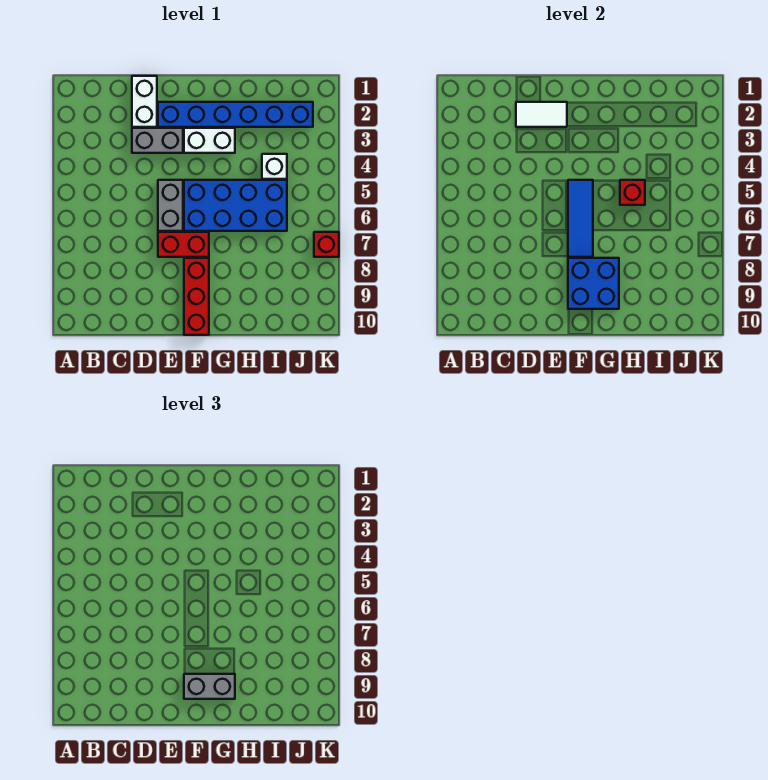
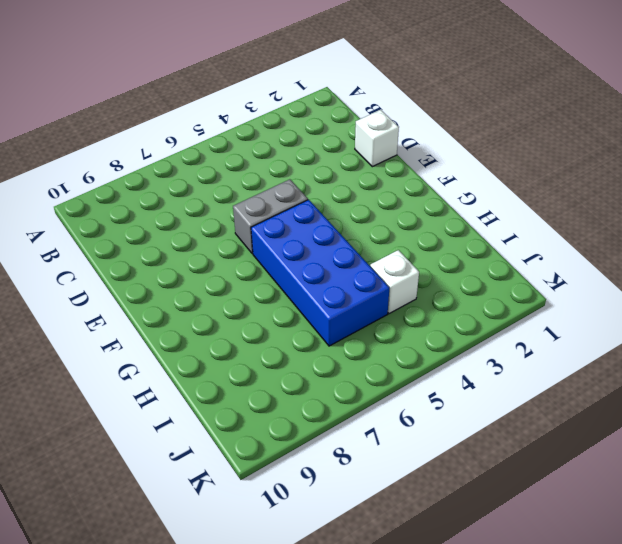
white brick D1 level 1 -> white brick D1:D2 level 1
none -> grey brick D3:E3 level 1
none -> blue brick E2:J2 level 1
none -> red brick E7:F7 level 1

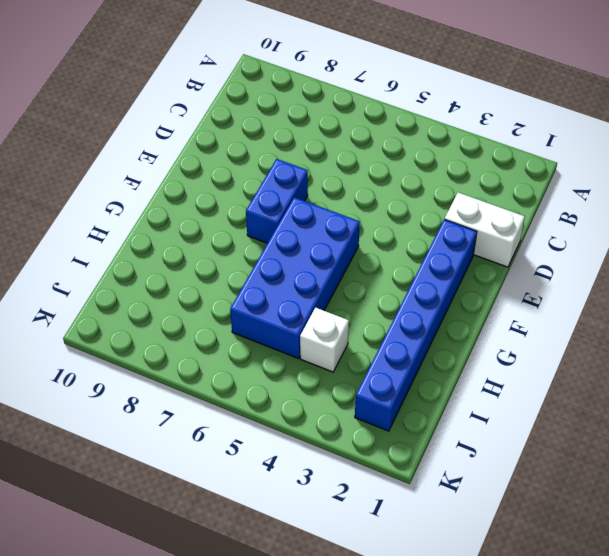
blue brick E7:F7 level 1 -> red brick E7:F7 level 1
none -> grey brick D3:E3 level 1
none -> grey brick E5:E6 level 1
none -> white brick F3:G3 level 1

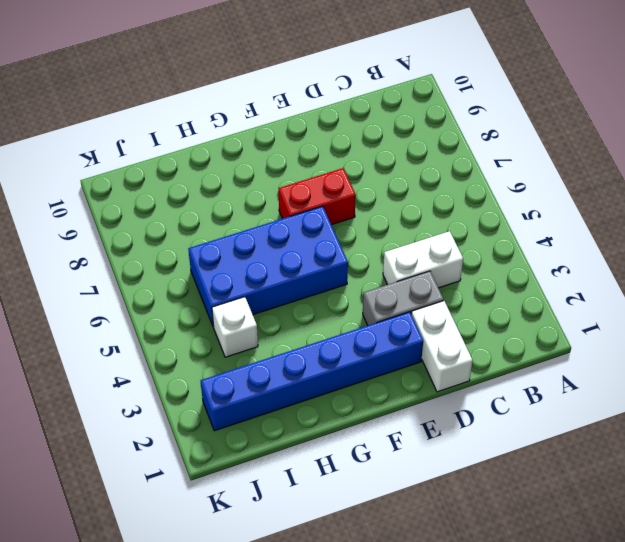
white brick C4:D4 level 1 -> white brick F3:G3 level 1
none -> grey brick E5:E6 level 1
none -> red brick F8:F10 level 1
none -> red brick K7 level 1

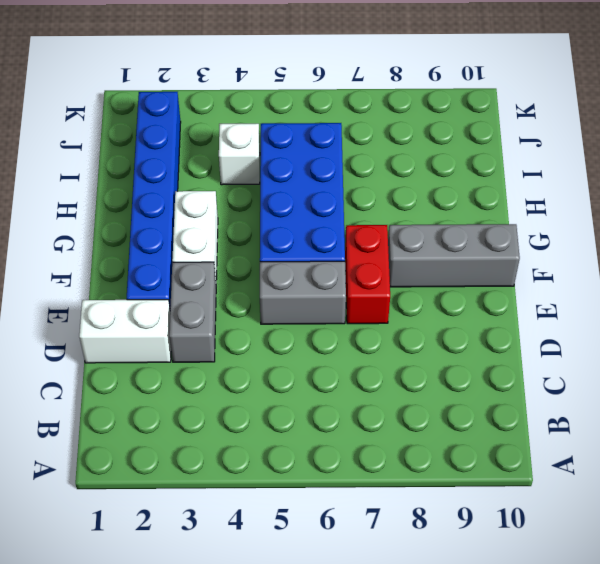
grey brick F8:F10 level 1 -> red brick F8:F10 level 1
none -> red brick K7 level 1
none -> white tile D2:E2 level 2
none -> blue tile F5:F7 level 2

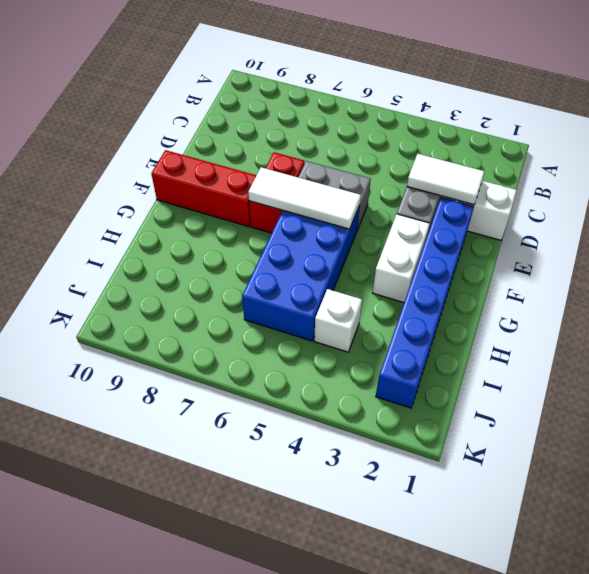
white tile D2:D3 level 2 -> white tile D2:E2 level 2
white tile F5:F7 level 2 -> blue tile F5:F7 level 2
none -> red brick K7 level 1
none -> blue brick F8:G9 level 2
none -> red brick H5 level 2

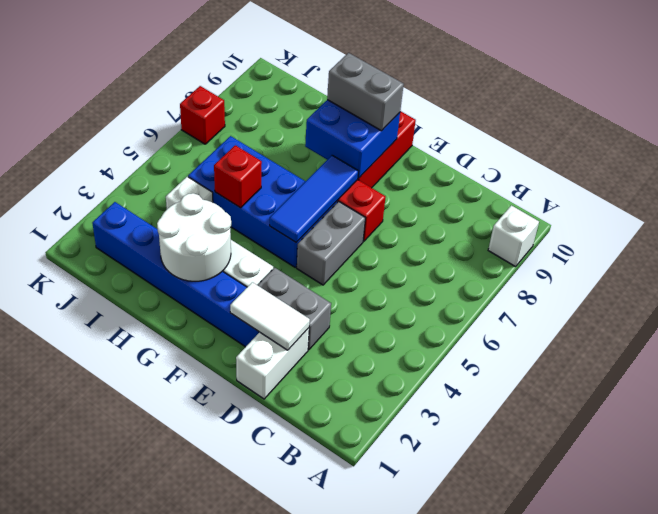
white brick A9 level 1 -> none
white round brick G2:H3 level 2 -> none

